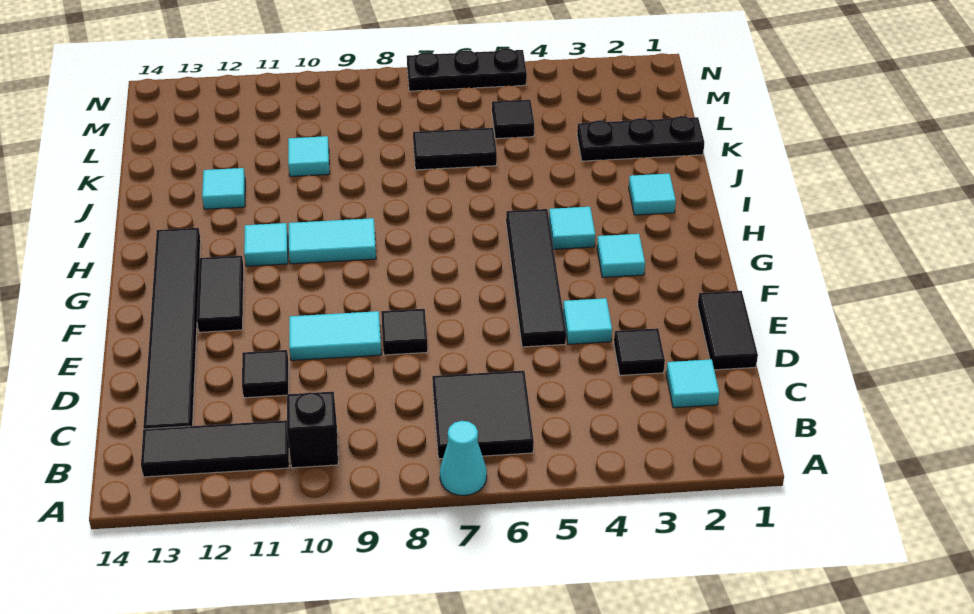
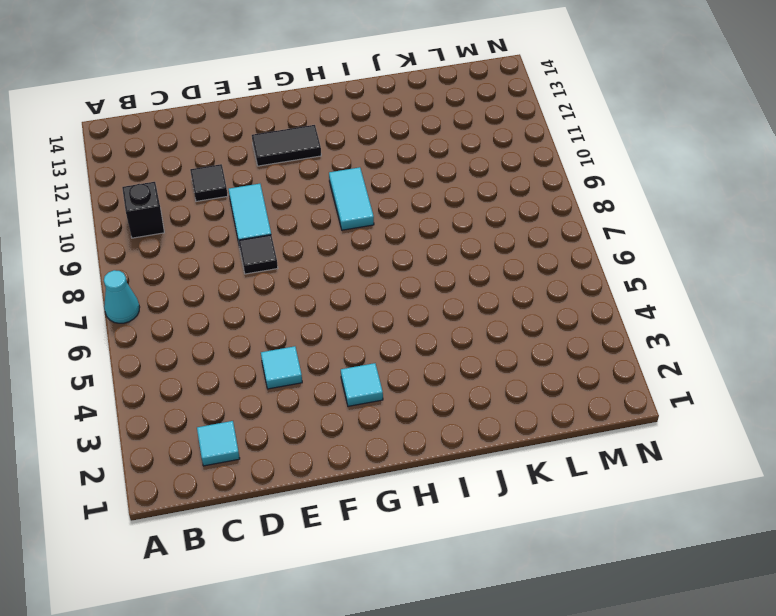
none -> black tile B6:C7 level 1
none -> black tile B11:B13 level 1
none -> black tile C13:H13 level 1

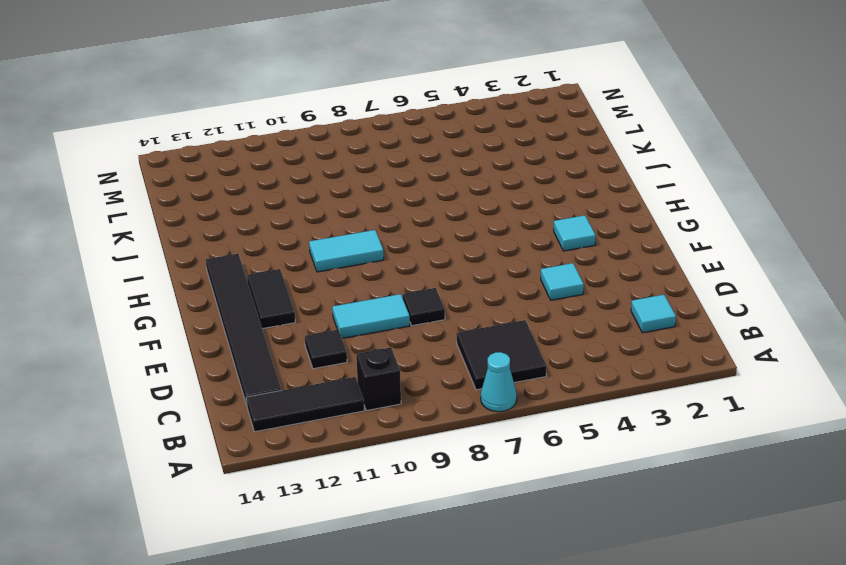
none -> black tile D1:E1 level 1
none -> black tile D3 level 1
none -> black tile E5:H5 level 1

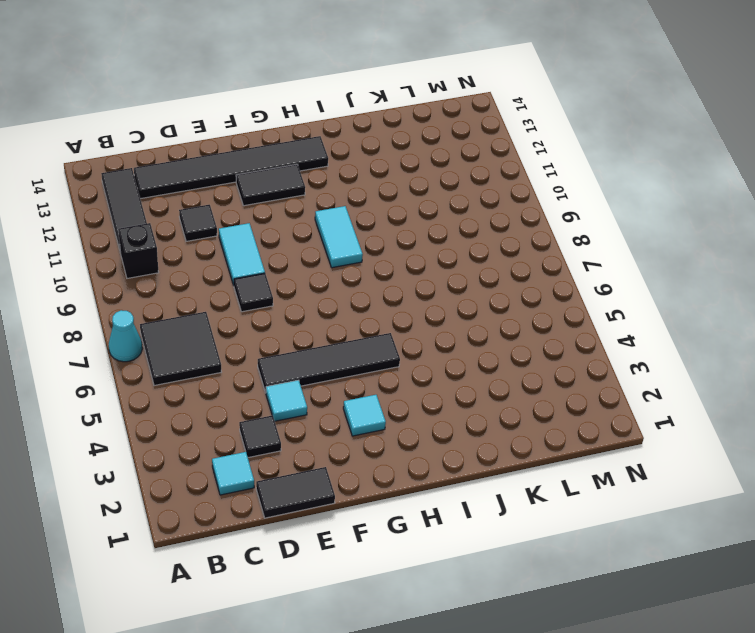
none -> cyan tile H4 level 1
none -> cyan tile H11 level 1
none -> cyan tile I2 level 1

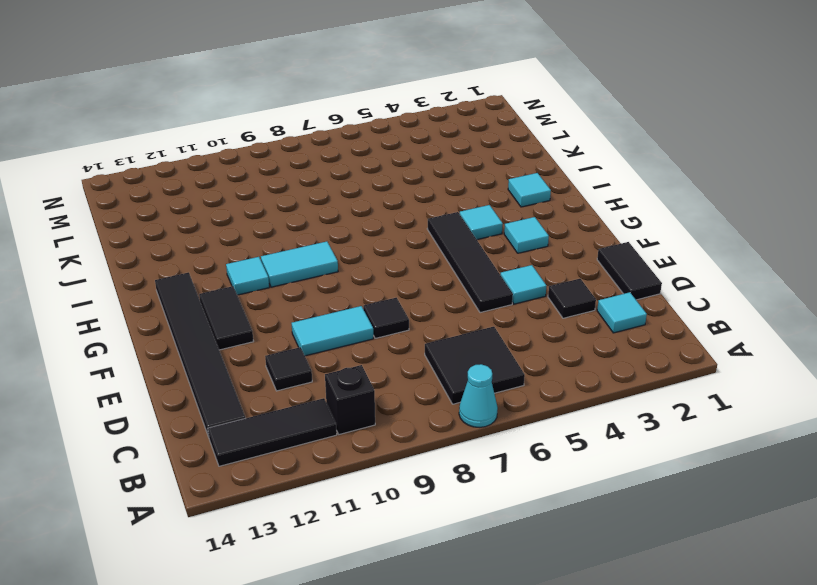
none -> cyan tile J12 level 1
none -> black plate K1:K3 level 1
none -> black tile K6:K7 level 1

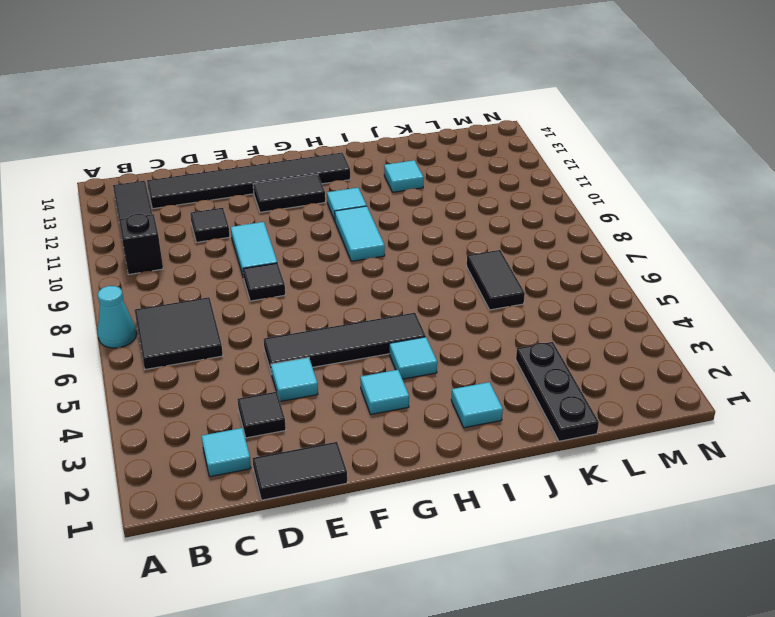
none -> cyan tile K10 level 1
none -> black tile L5 level 1
none -> black plate N5:N7 level 1

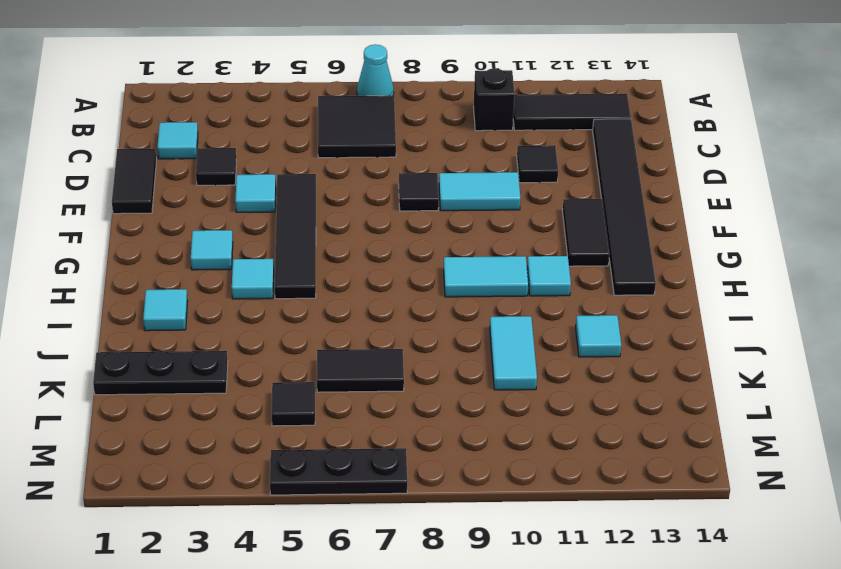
cyan tile J10:K10 level 1 -> cyan tile K10 level 1

